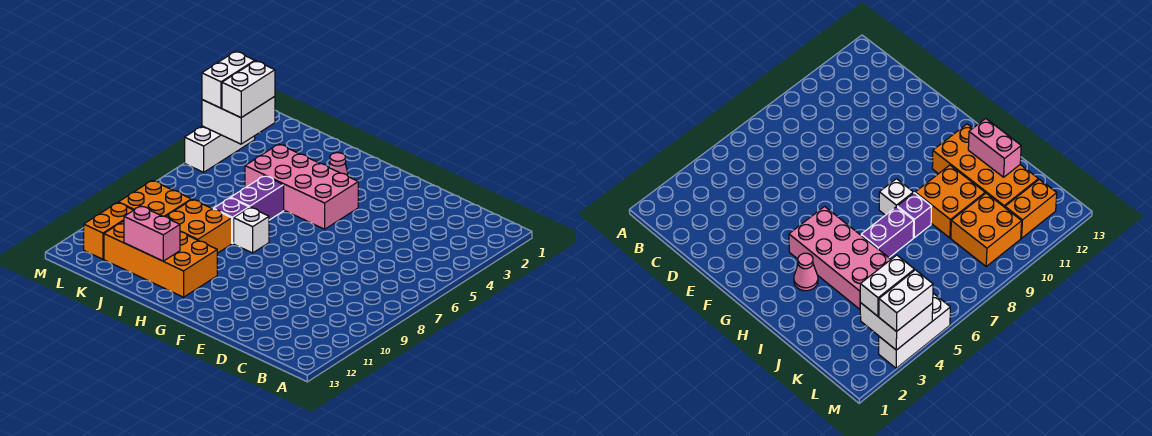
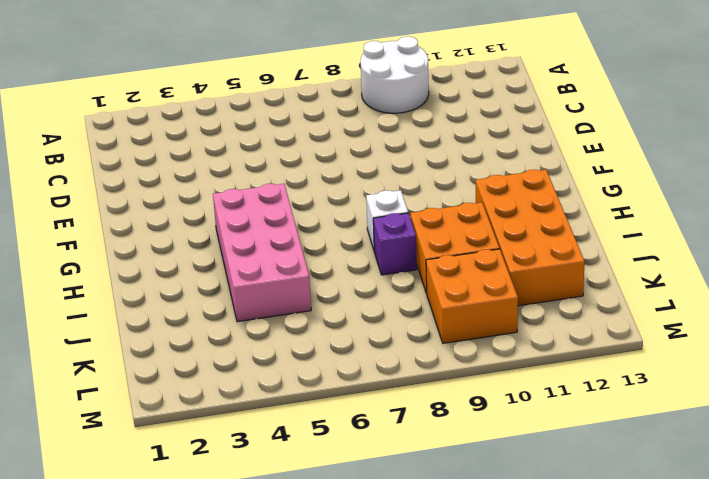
white round brick A9:B10 level 1 -> none
none -> pink cone H3 level 1
none -> purple brick I6:I7 level 1
none -> orange brick L11:L12 level 1

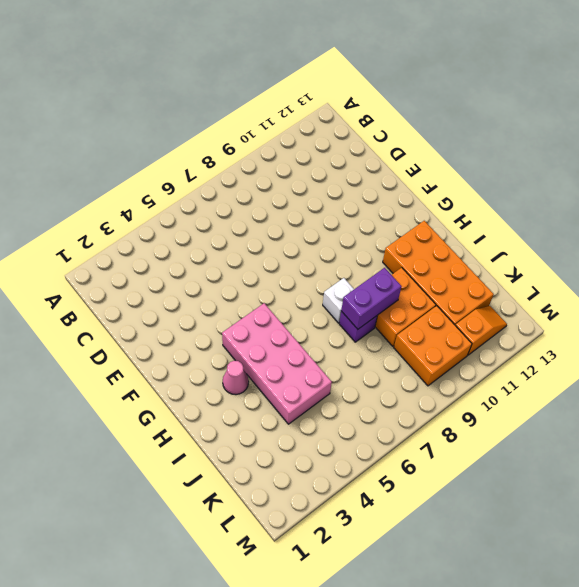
purple brick I8:I9 level 2 -> purple brick I6:I7 level 1
orange slope L11:L12 level 1 top 11 -> orange brick L11:L12 level 1
none -> white brick M3:M5 level 1
none -> pink brick I12:J12 level 2
none -> white brick L3:M4 level 2

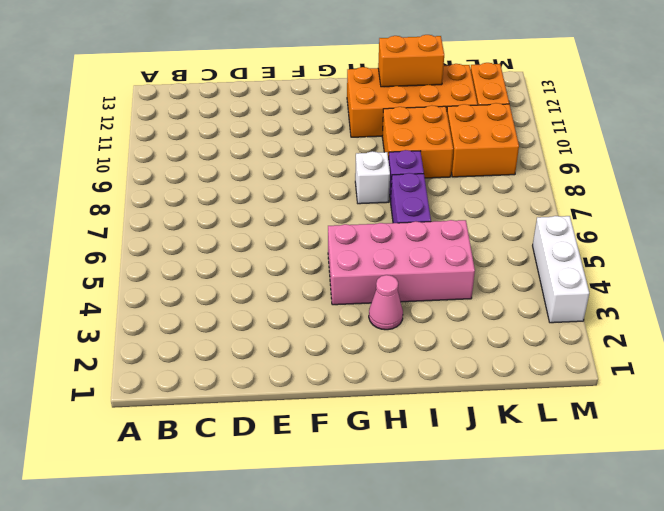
orange brick I12:J12 level 2 -> pink brick I12:J12 level 2
none -> white brick L3:M4 level 2
none -> white brick L3:L4 level 3
none -> white brick M3:M4 level 3

